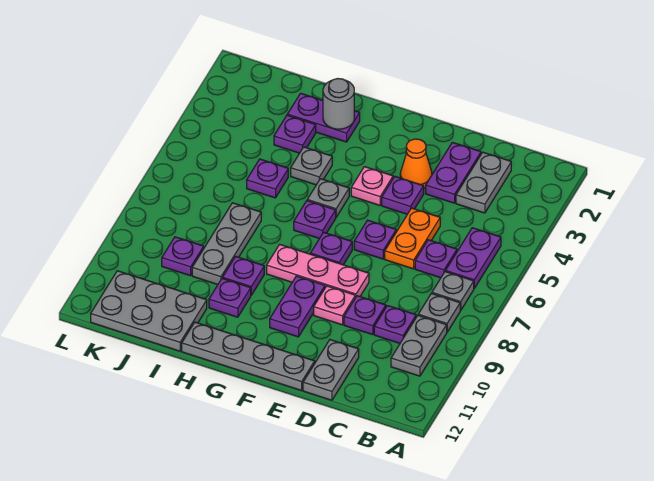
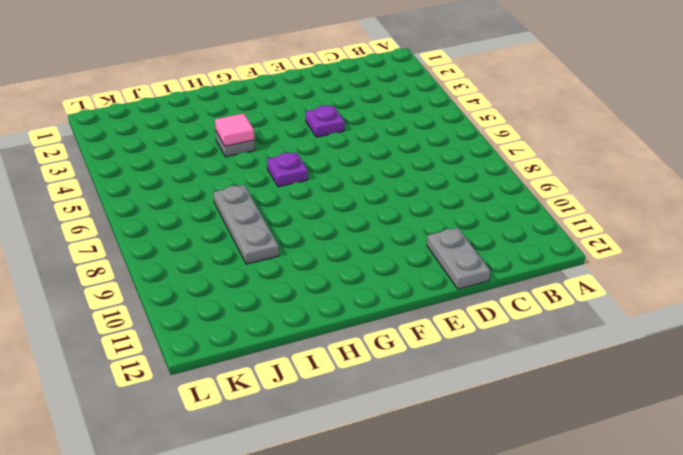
pink tile H4 level 2 -> none
none -> purple plate B5:B6 level 1
none -> grey plate B7 level 1
none -> grey plate B8 level 1
none -> grey plate B9:B10 level 1

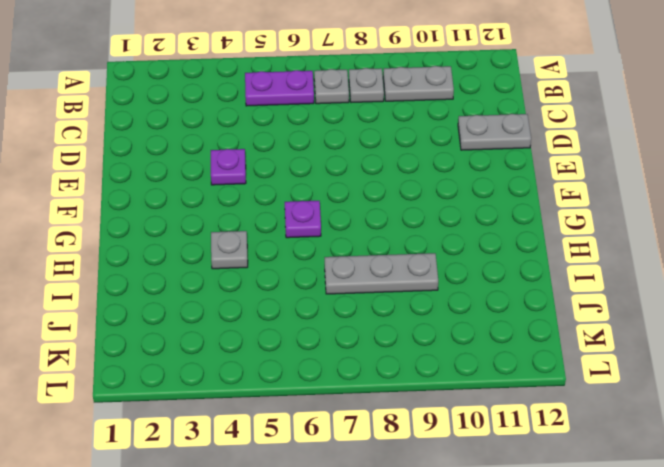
none -> grey plate C2:C3 level 1
none -> purple plate C6 level 1
none -> purple plate C9 level 1
none -> purple plate D2:D3 level 1

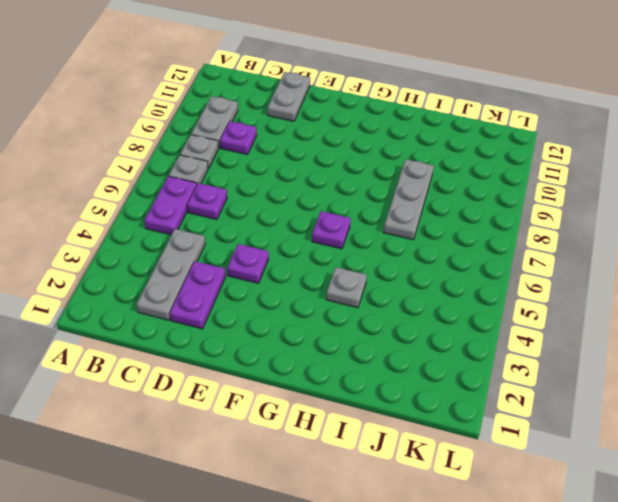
grey plate C2:C4 level 1 -> grey plate C2:C3 level 1
none -> orange plate D5:D6 level 1
none -> purple plate D9 level 1
none -> orange cone E3 level 1
none -> purple plate E6 level 1

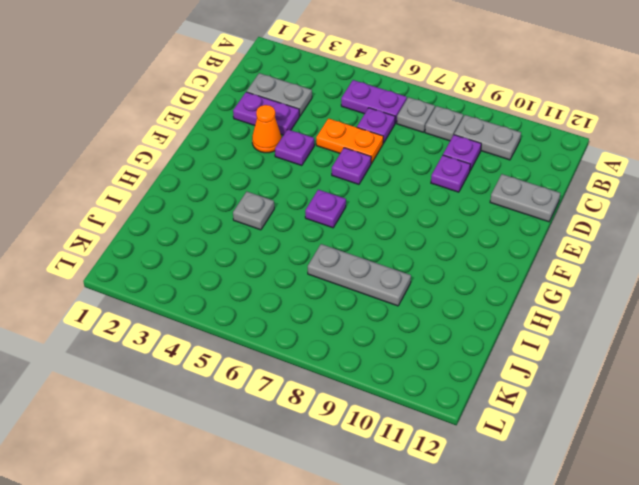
none -> pink plate E8:G8 level 1
none -> pink plate E9 level 1
none -> grey plate E12:H12 level 1
none -> pink plate F4 level 1

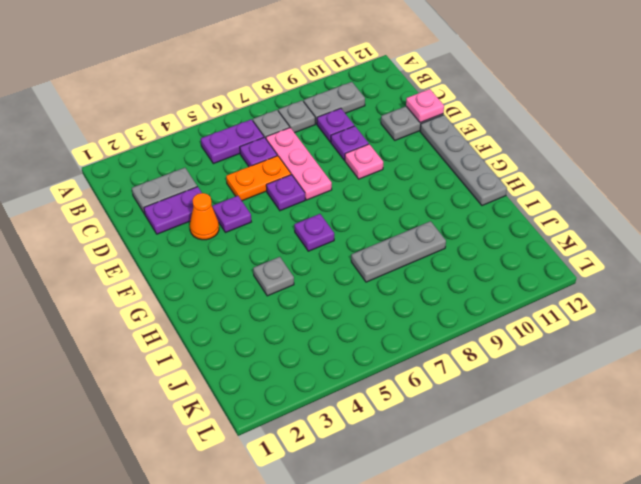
pink plate C7:E7 level 1 -> pink plate E8:G8 level 1
pink plate D12 level 2 -> pink plate F4 level 1
none -> purple plate F7 level 1
none -> purple plate F9:F10 level 1
none -> grey plate G5 level 1
none -> purple plate H2:I2 level 1

